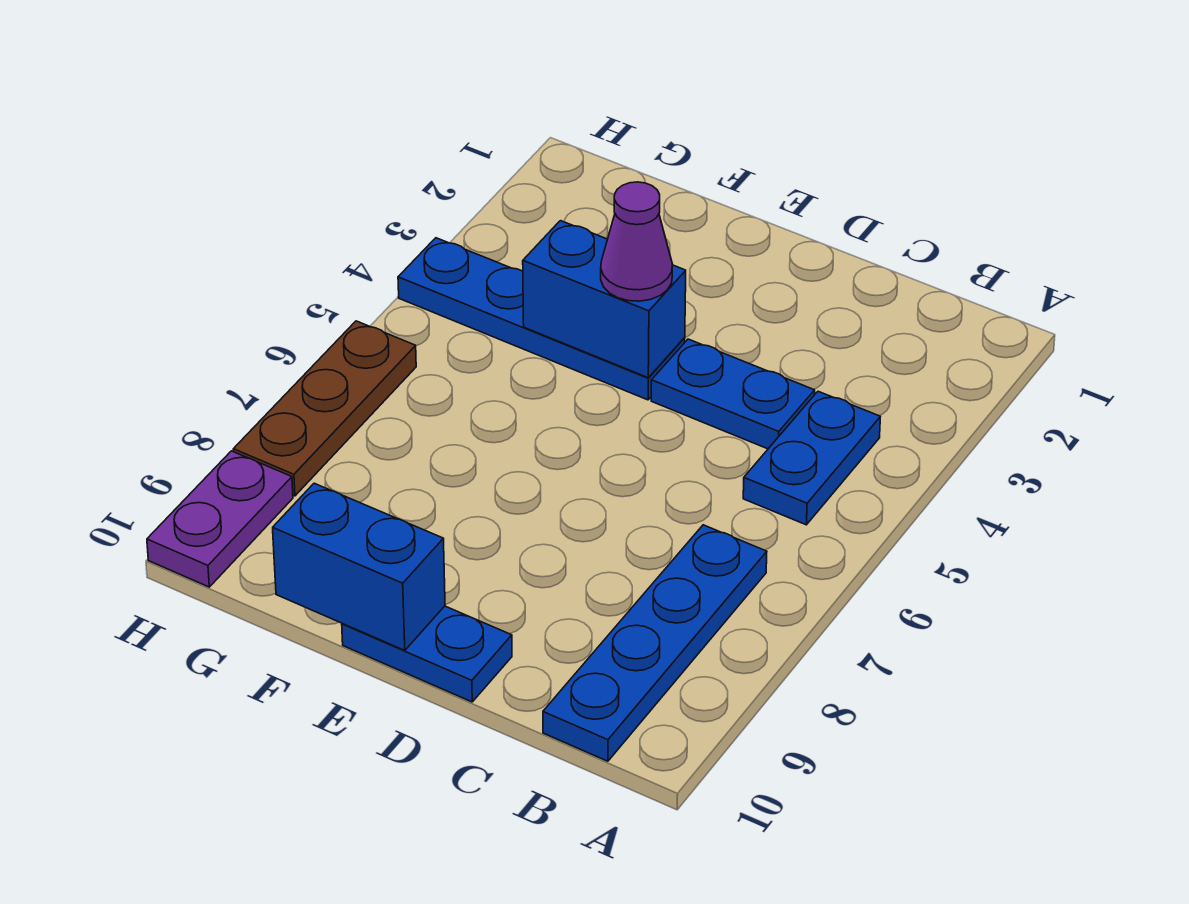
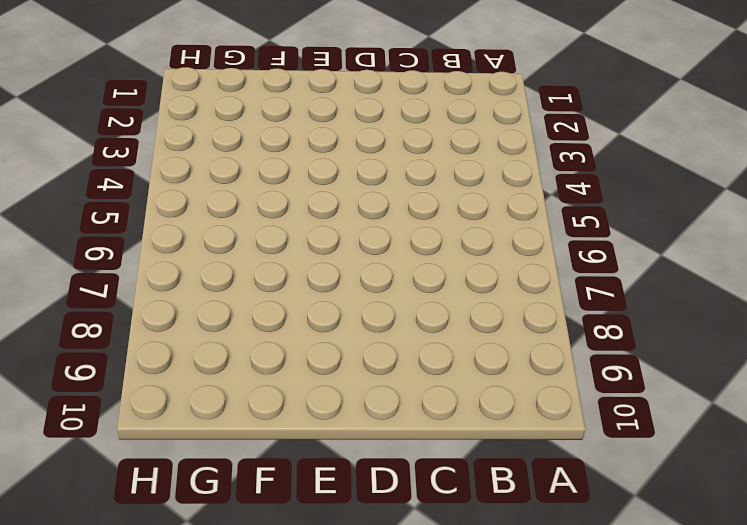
none -> blue plate B4:B5 level 1
none -> blue plate B7:B10 level 1

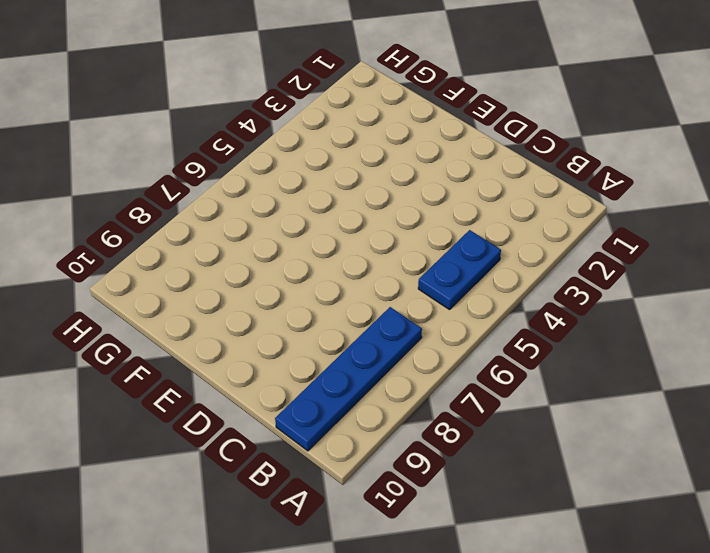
none -> blue plate C4:D4 level 1
none -> blue plate D10:E10 level 1

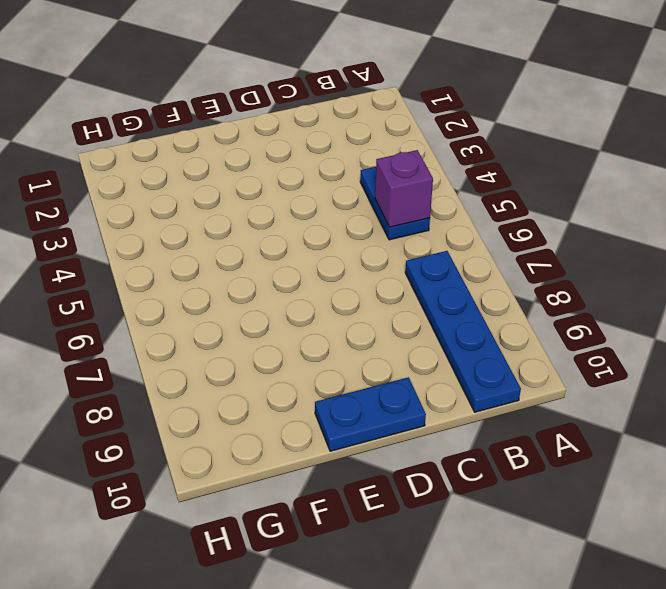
purple brick B5 level 2 -> none
none -> blue plate C4:D4 level 1
none -> blue plate E4:H4 level 1

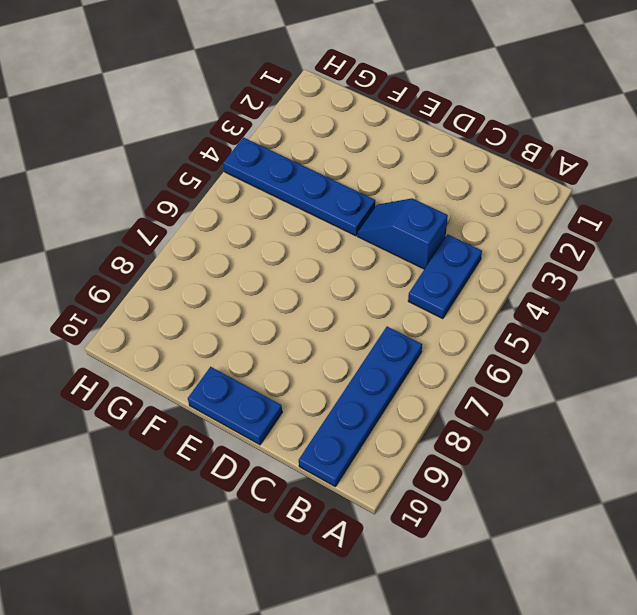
blue slope C4:D4 level 1 top C -> blue plate C4:D4 level 1
none -> brown plate H6:H8 level 1
none -> purple plate H9:H10 level 1

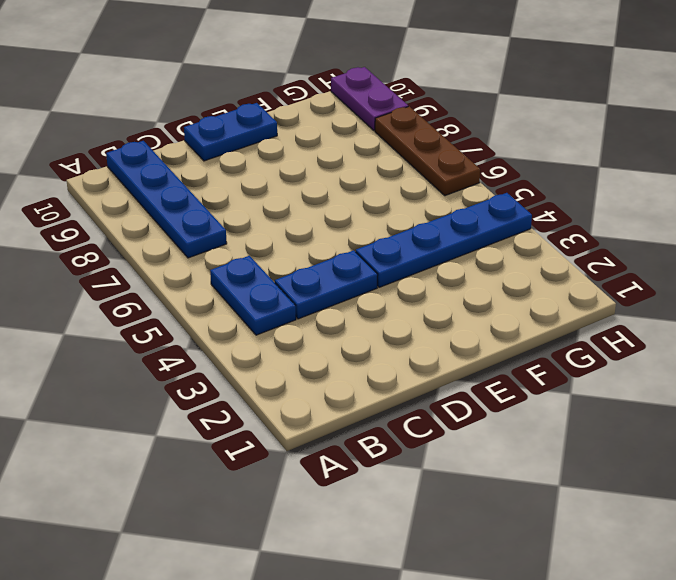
none -> blue brick E4:F4 level 2
none -> blue brick E10:F10 level 2

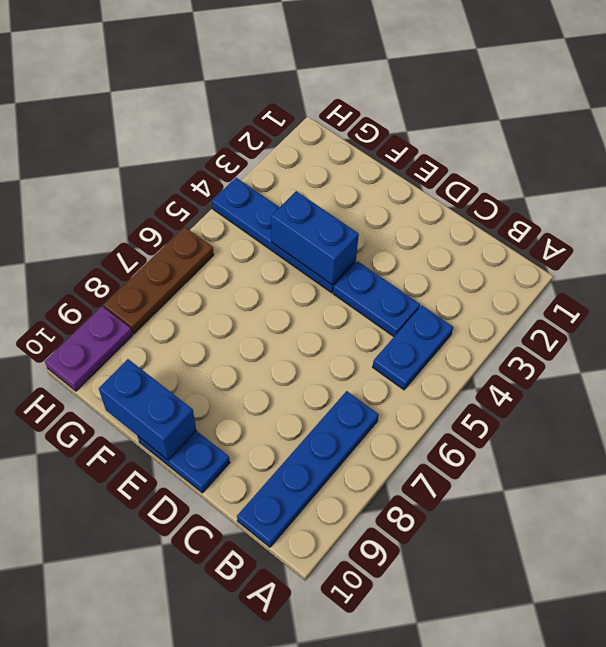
none -> purple cone E4 level 3

